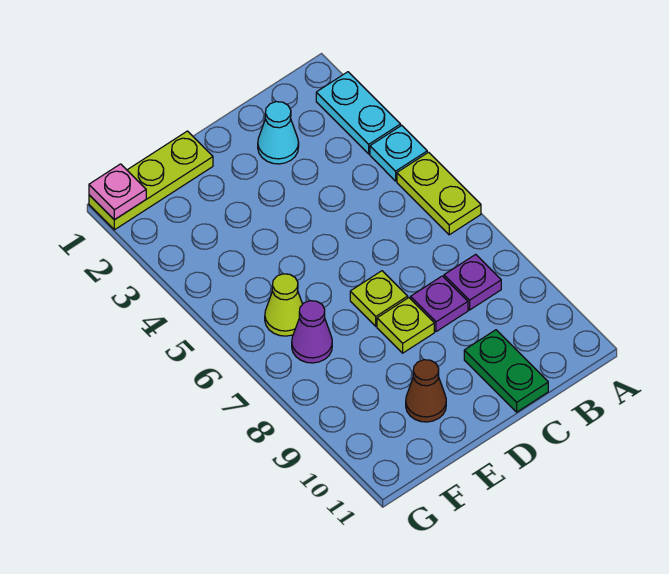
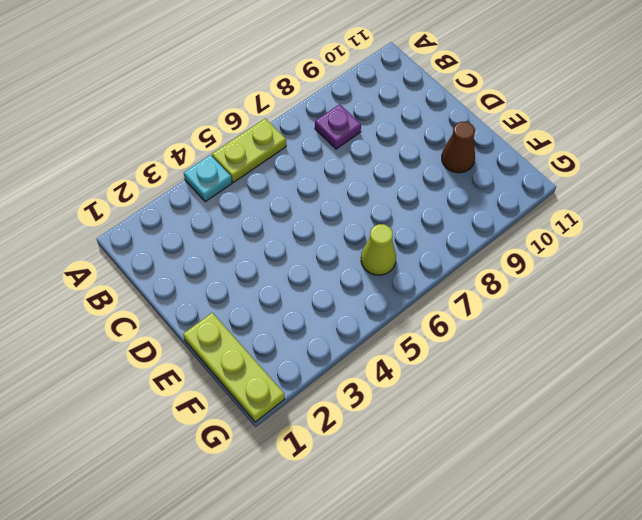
none -> cyan plate A2:A3 level 1
none -> cyan cone C2 level 1
none -> purple plate C8 level 1

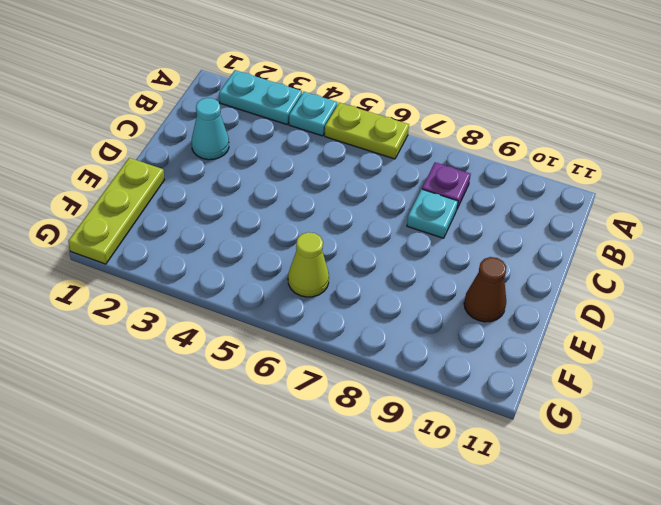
cyan plate C8 level 1 -> purple plate C8 level 1
none -> green plate C10:C11 level 1
none -> lime plate D7 level 1
none -> lime plate D8 level 1

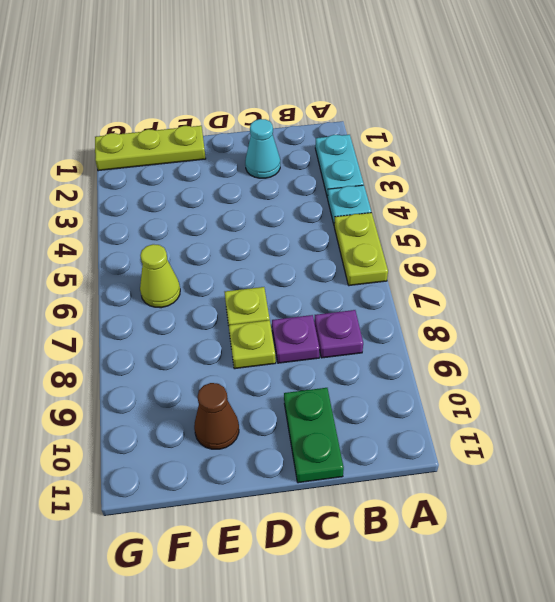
none -> purple cone F7 level 1
none -> pink plate G1 level 2

